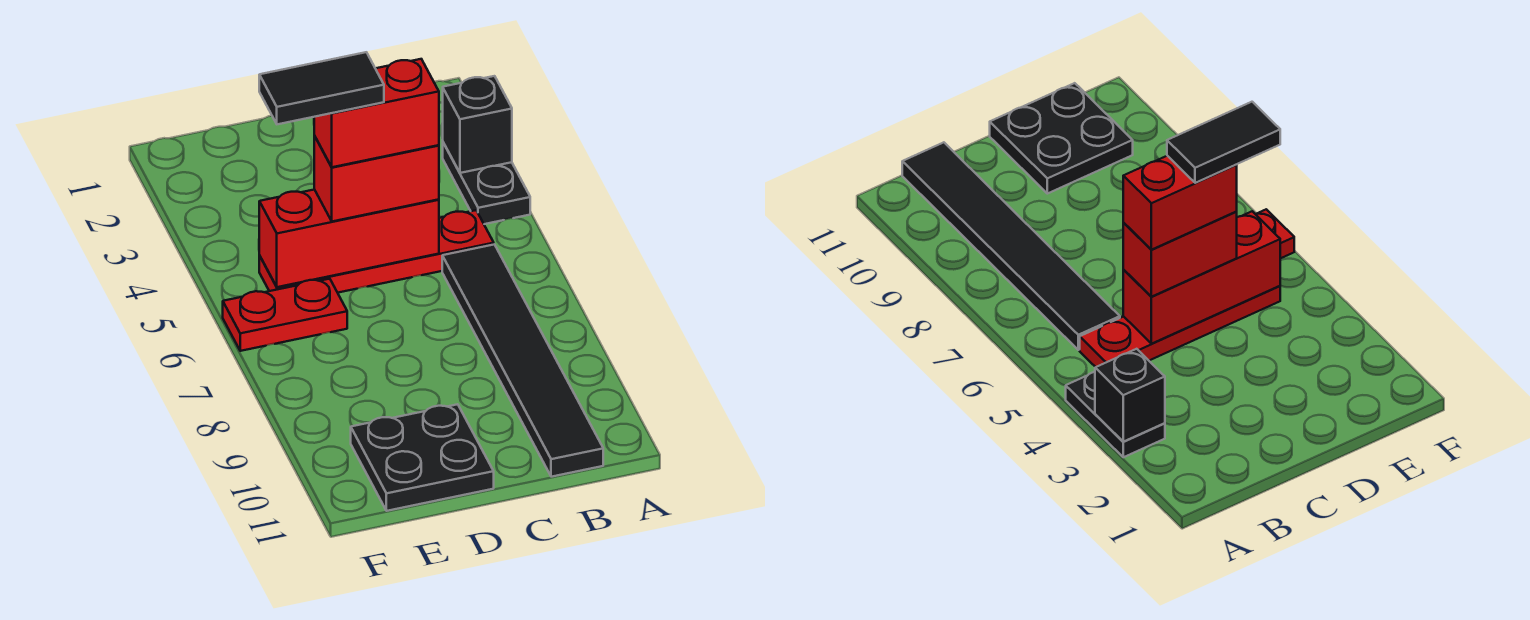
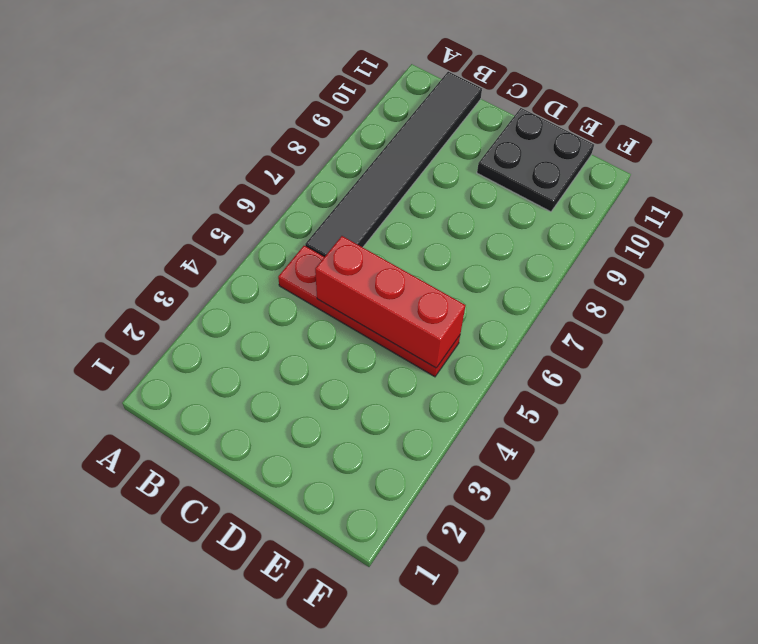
none -> black plate A3:A4 level 1
none -> red plate E6:F6 level 1

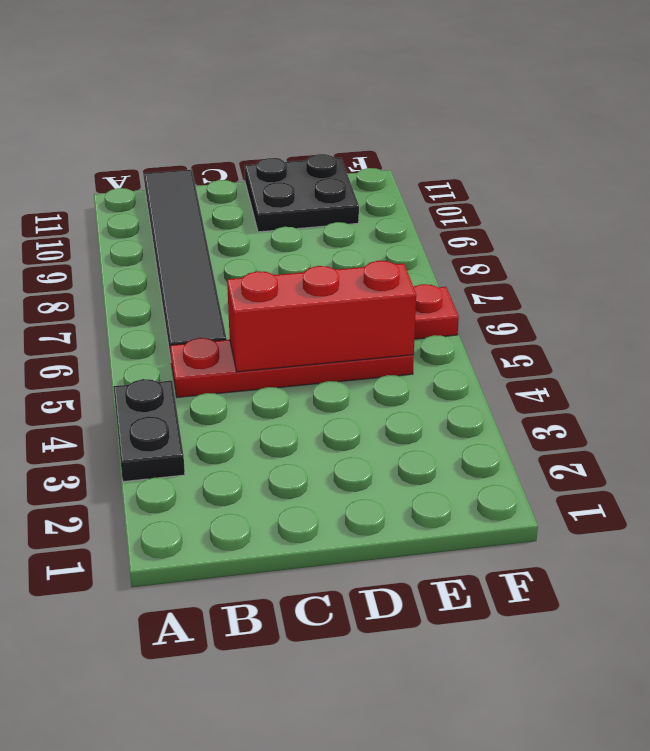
none -> black brick A3 level 2
none -> red brick C5:D5 level 3

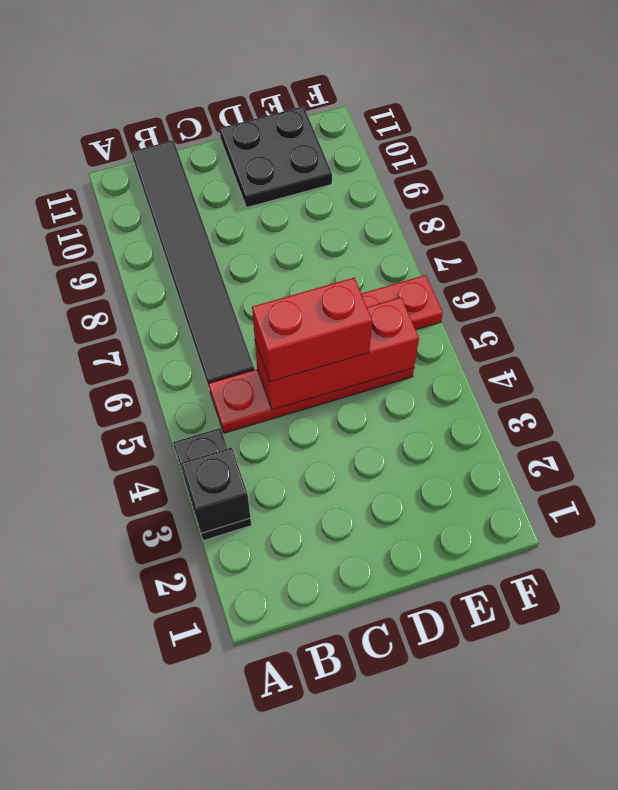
none -> red brick C5:D5 level 4
none -> black tile D5:E5 level 5

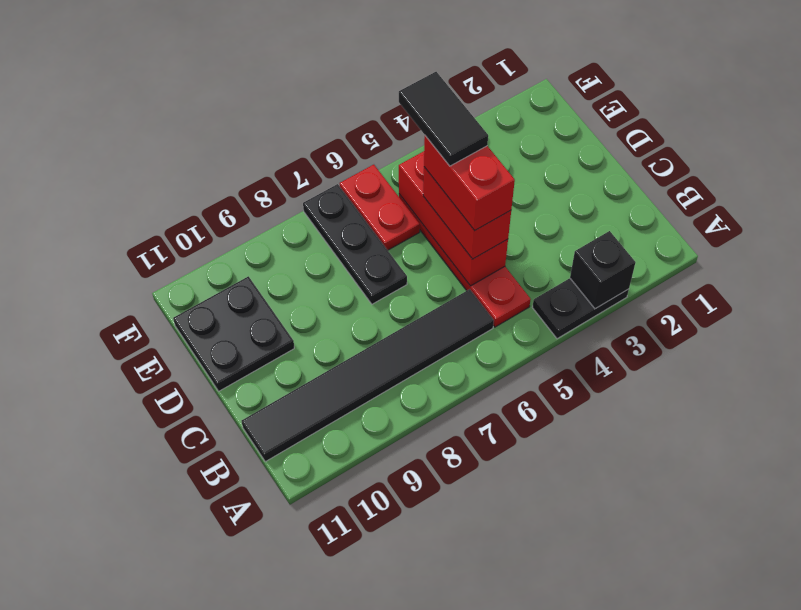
black plate D7:F7 level 1 -> none

